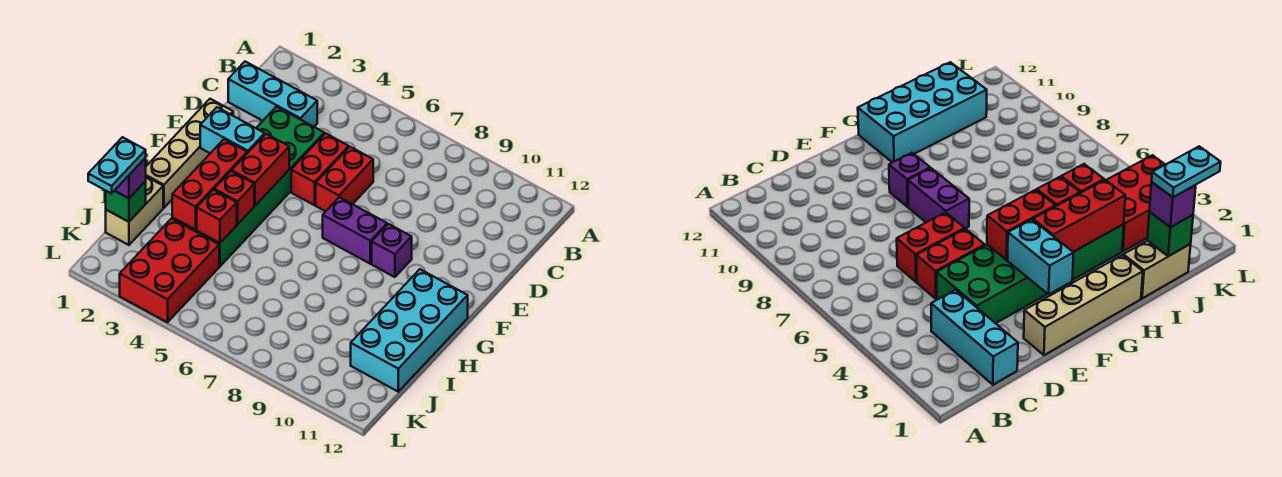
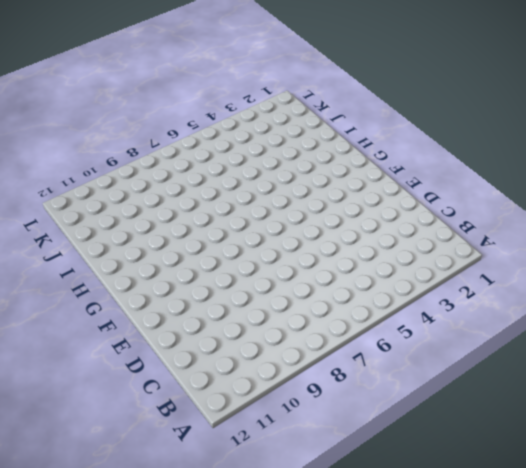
none -> cyan brick C1:C3 level 1
none -> green brick D3:I4 level 1
none -> red brick D5:E5 level 1

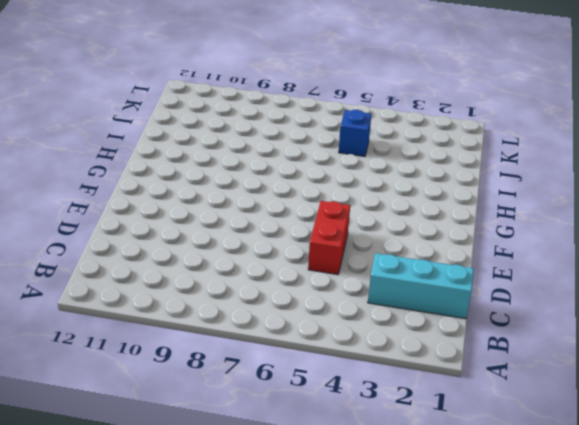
blue brick J5 level 1 -> none
none -> green brick D3:I4 level 1
none -> red brick D6:E6 level 1
none -> tan brick E1:H1 level 1

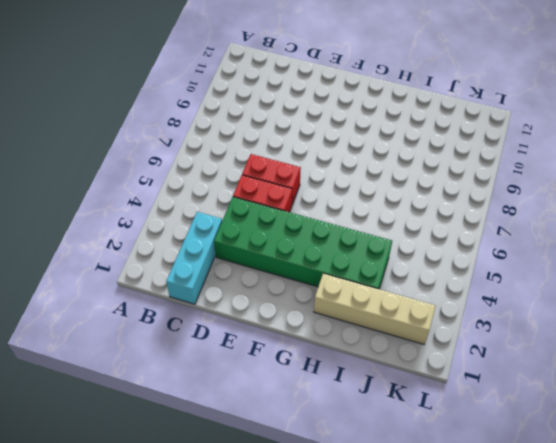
tan brick H2:K2 level 1 -> tan brick E1:H1 level 1
none -> purple brick F7:F8 level 1
none -> purple brick F9 level 1
none -> cyan brick G11:J12 level 1

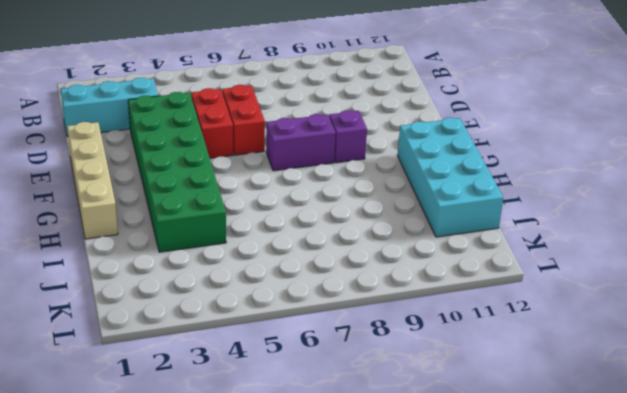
none -> tan brick I1:J1 level 1
none -> red brick J3:L4 level 1
none -> cyan brick F2:F3 level 2

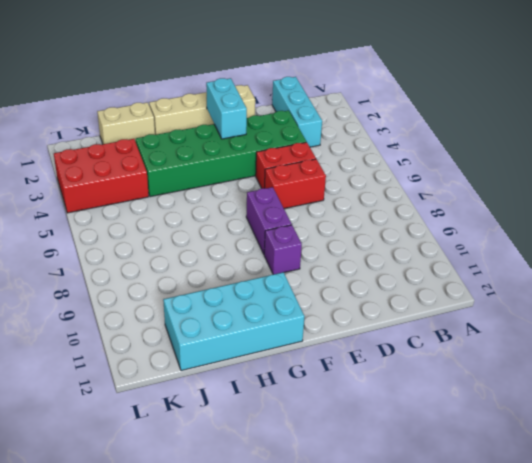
none -> red brick F4:G4 level 2
none -> red brick G3:I3 level 2
none -> red brick H4 level 2

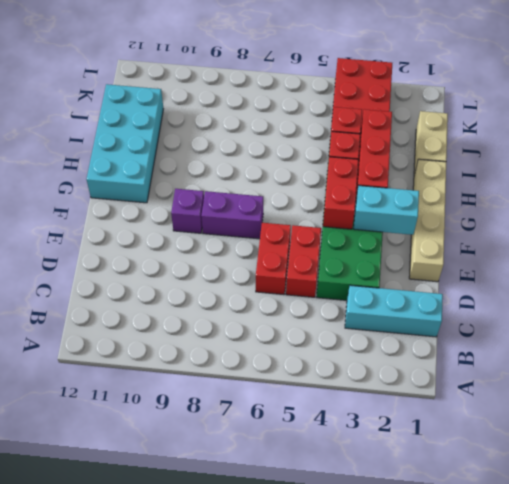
none -> green brick J1 level 2
none -> purple brick J1 level 3
none -> cyan plate J1:K1 level 4

